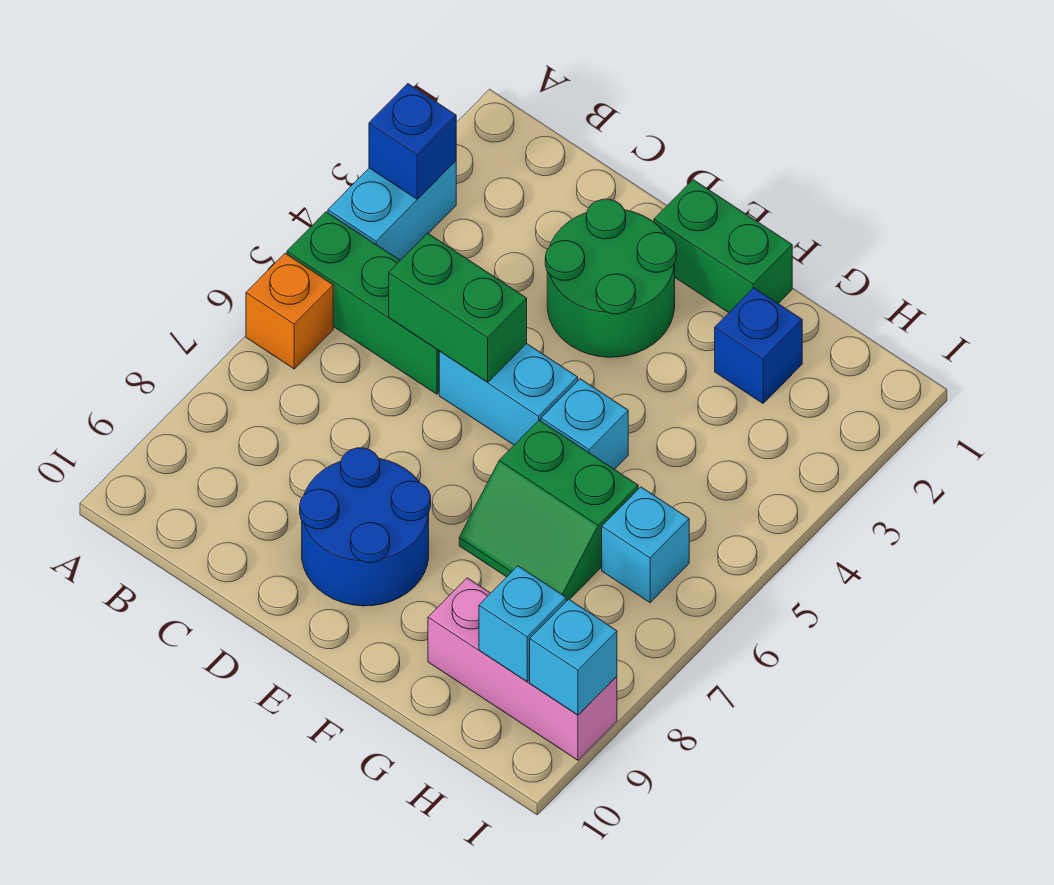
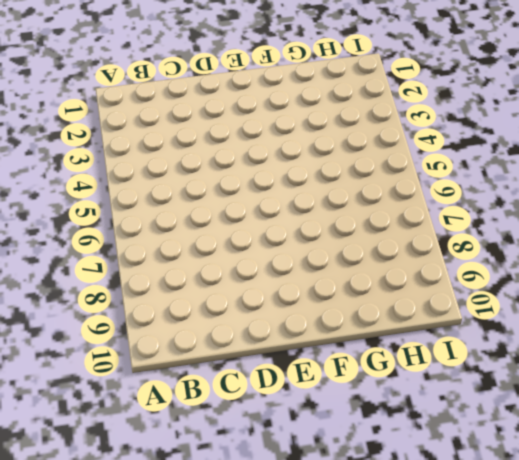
none -> cyan brick A3:A4 level 1
none -> green brick A5:C5 level 1
none -> orange brick A6 level 1

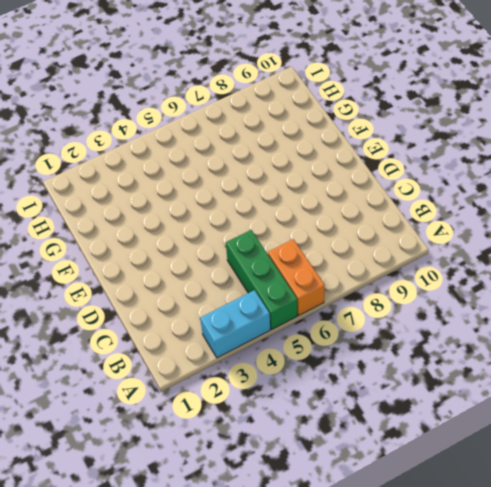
orange brick A6:B6 level 1 -> orange brick A6 level 1
none -> green round brick D2:E3 level 1
none -> cyan brick D5:E5 level 1
none -> blue round brick D8:E9 level 1

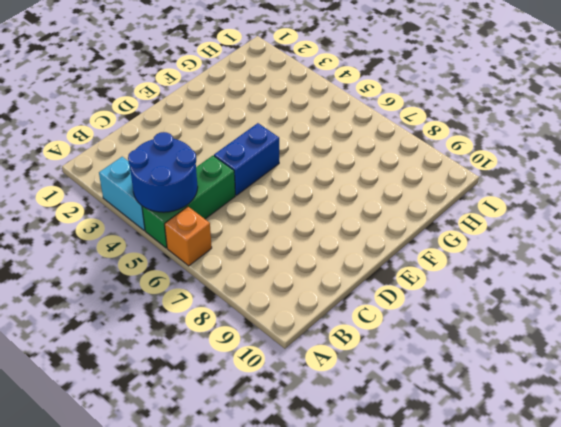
blue round brick A4:B5 level 2 -> blue round brick D8:E9 level 1
blue brick D5:E5 level 1 -> cyan brick D5:E5 level 1
none -> green round brick D2:E3 level 1
none -> green brick E1:F1 level 1
none -> cyan brick F5 level 1

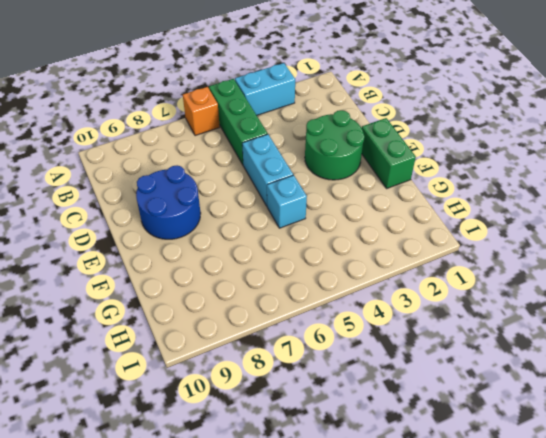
none -> green slope F6:G7 level 1 top 6
none -> blue brick G2 level 1
none -> pink brick G9:I9 level 1

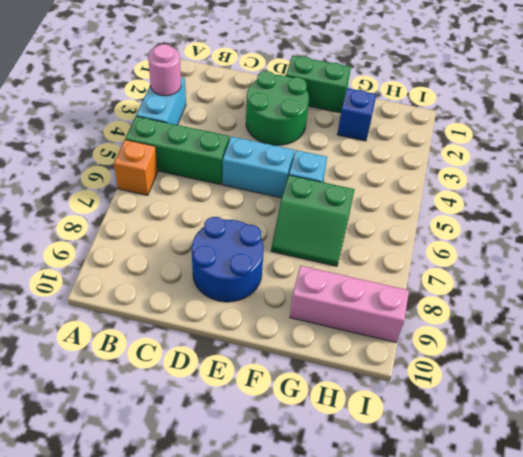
pink round brick A3 level 2 -> blue brick A3 level 2
none -> cyan brick H6 level 1
none -> green brick C5:D5 level 2
none -> cyan brick H9 level 2

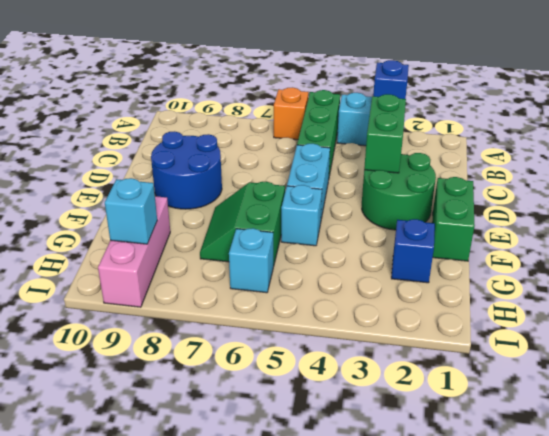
green brick C3:D3 level 2 -> green brick C5:D5 level 2
none -> cyan brick I9 level 2

